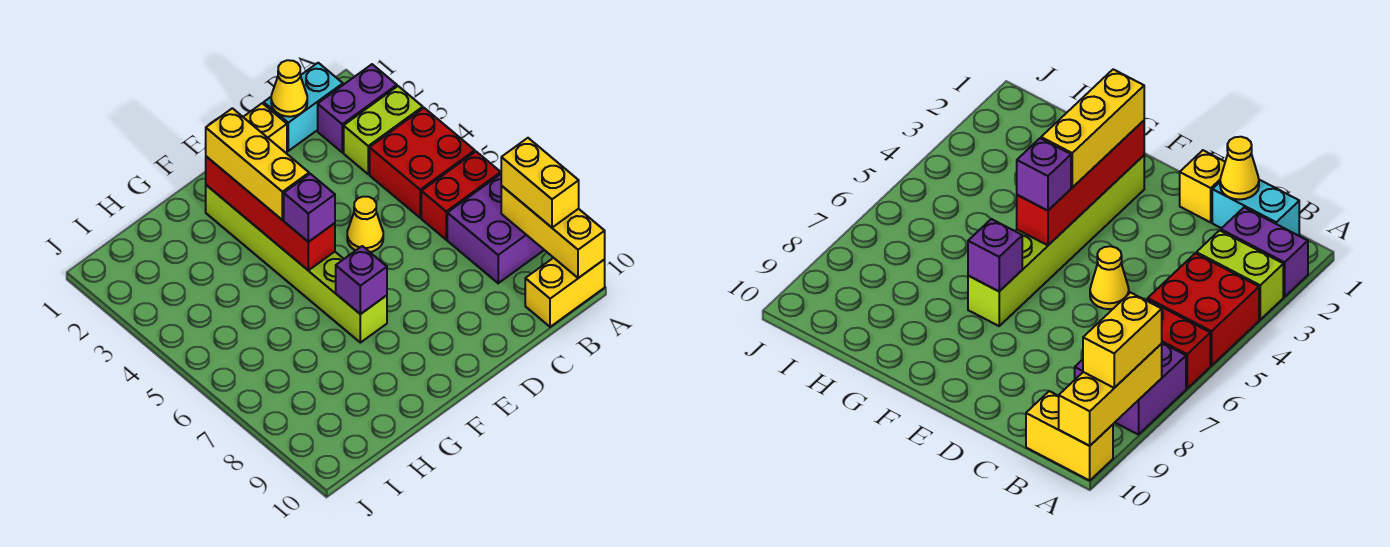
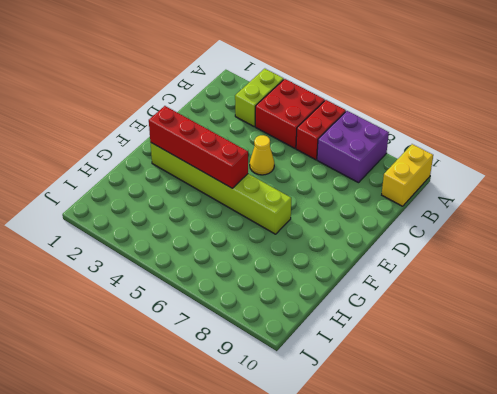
none -> purple brick A2:B2 level 1
none -> cyan brick B1:C1 level 1
none -> yellow brick D1 level 1

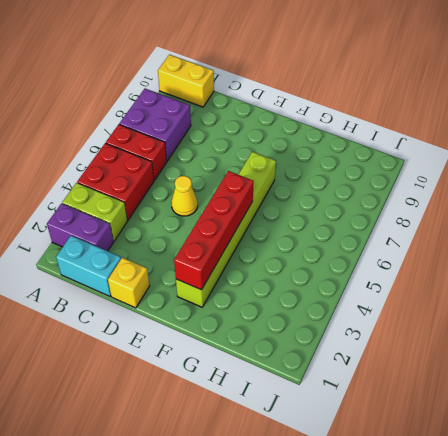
none -> yellow brick A8:A10 level 2
none -> yellow cone C1 level 2
none -> purple brick F7 level 2

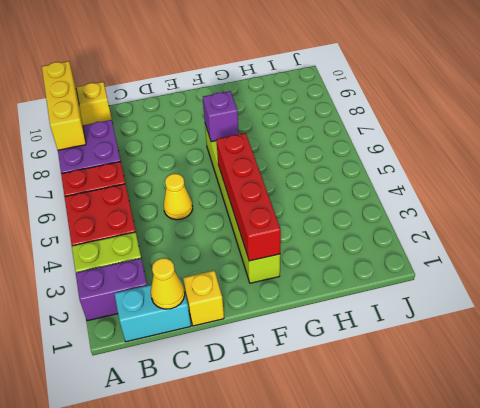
none -> yellow brick A8:A9 level 3
none -> yellow brick F2:F4 level 3
none -> purple brick F5 level 3

